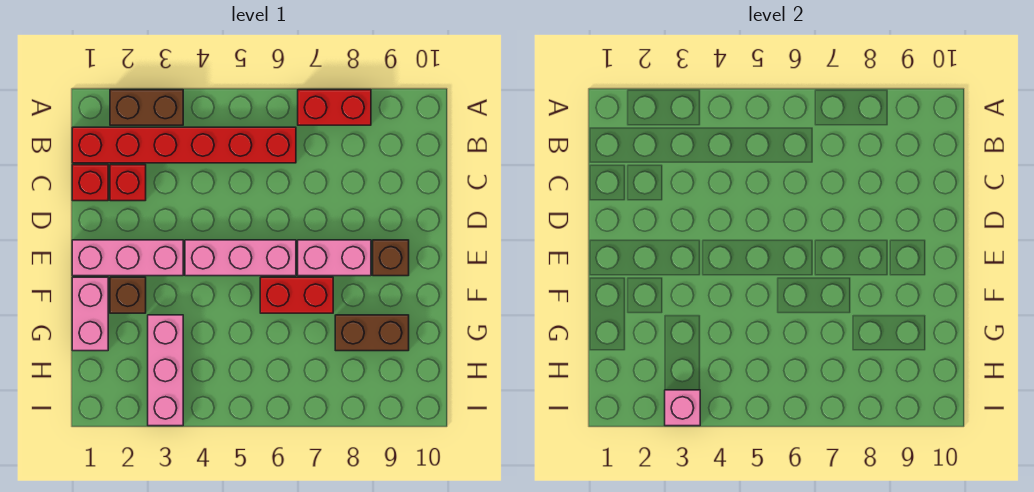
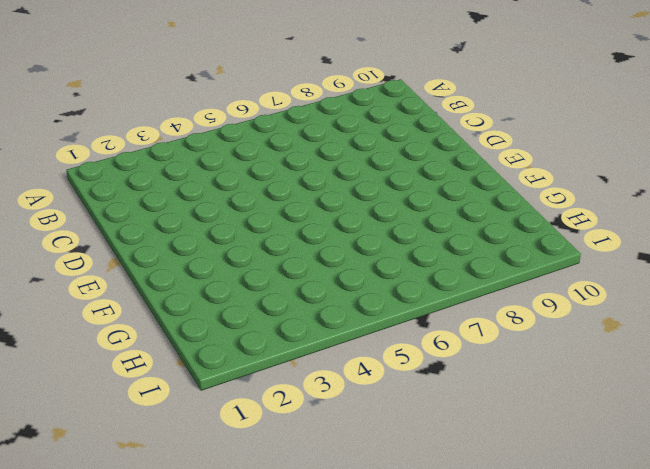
none -> brown brick A2:A3 level 1
none -> red brick A7:A8 level 1
none -> red brick B1:B6 level 1

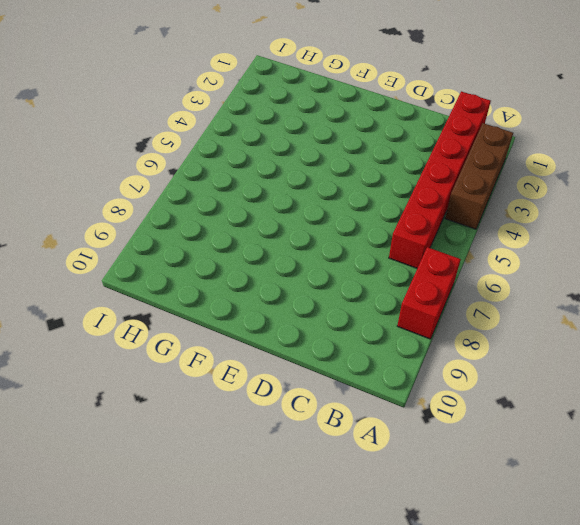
brown brick A2:A4 level 1 -> brown brick A2:A3 level 1
none -> red brick C1 level 1
none -> red brick C2 level 1
none -> pink brick E1:E3 level 1

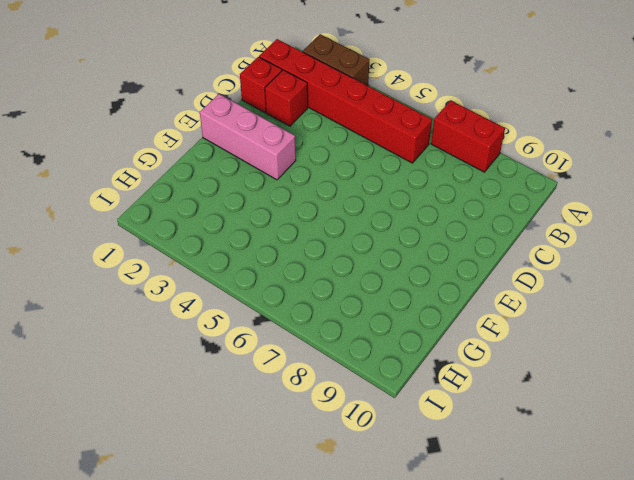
none -> pink brick E4:E6 level 1
none -> pink brick E7:E8 level 1
none -> brown brick E9 level 1

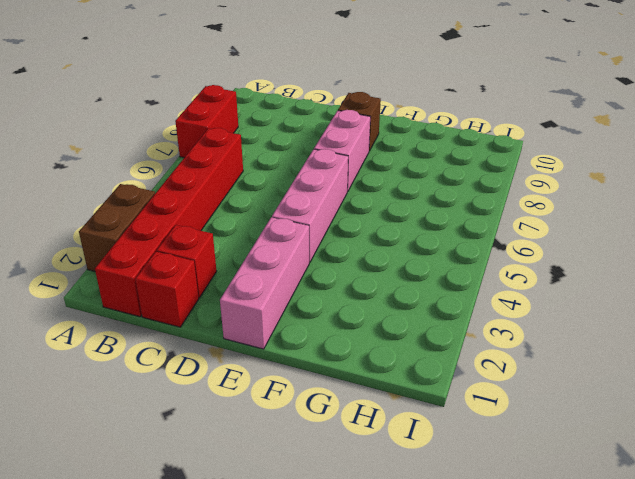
none -> pink brick F1:G1 level 1
none -> brown brick F2 level 1
none -> red brick F6:F7 level 1

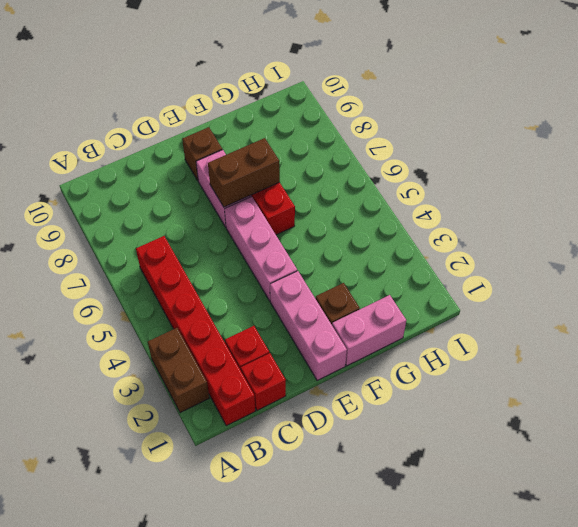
brown brick E7:F7 level 2 -> brown brick G8:G9 level 1
none -> red brick A7:A8 level 1
none -> pink brick G3:I3 level 1
none -> pink brick I3 level 2

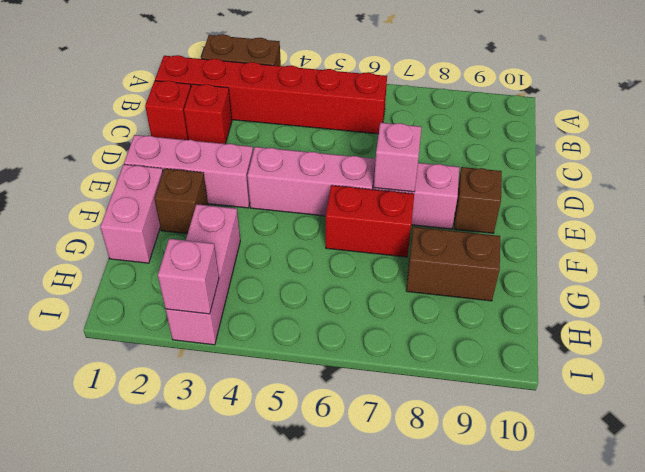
pink brick E7 level 2 -> none
none -> red brick A7:A8 level 1

